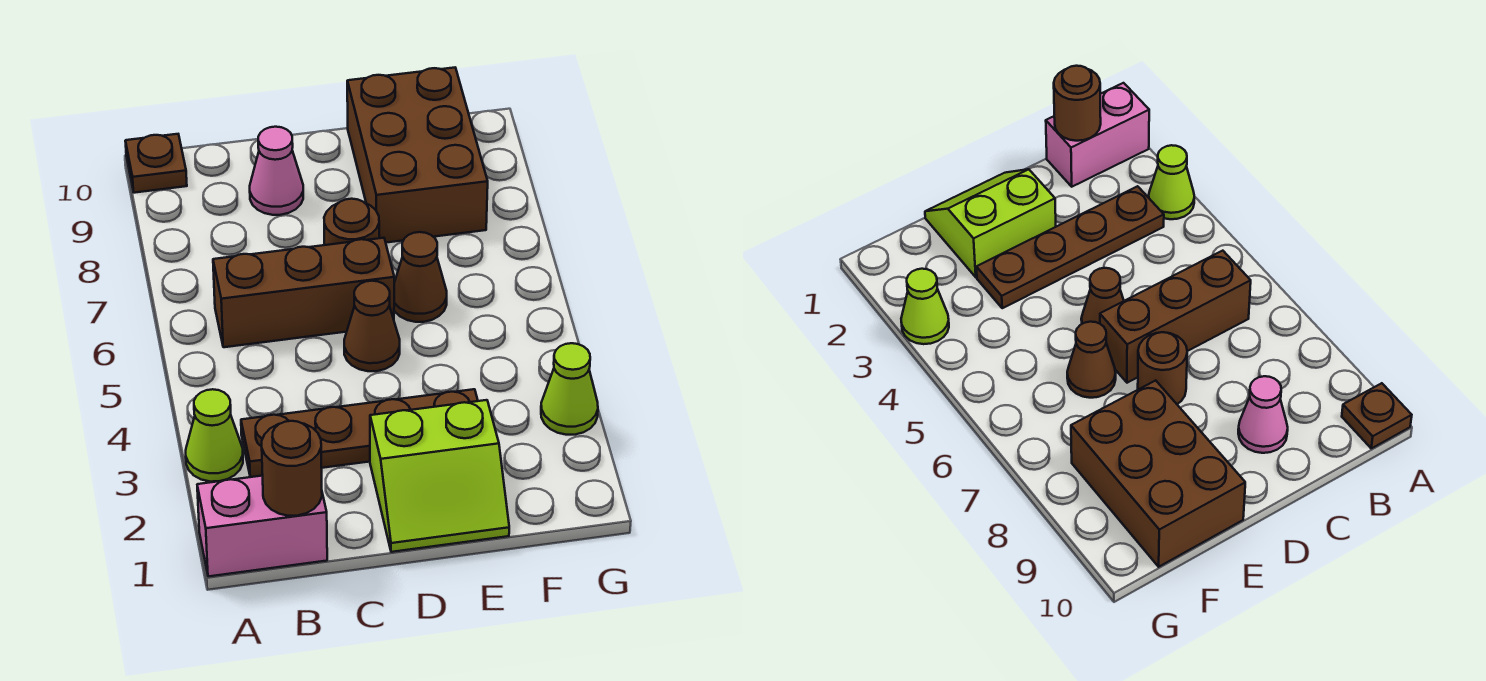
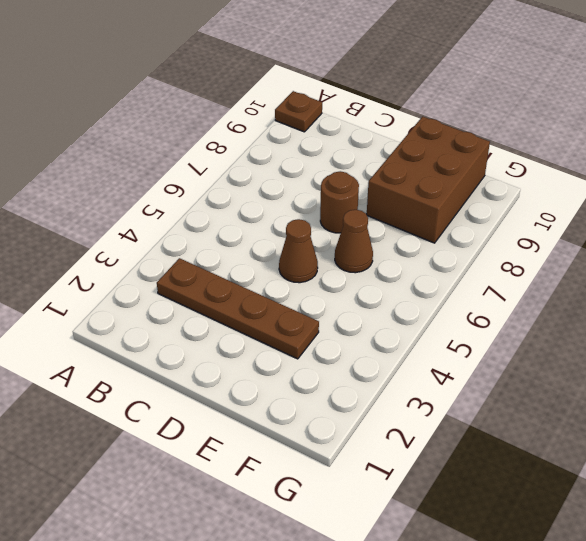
none -> pink brick A1:B1 level 1
none -> lime cone A3 level 1
none -> brown brick B6:D6 level 1

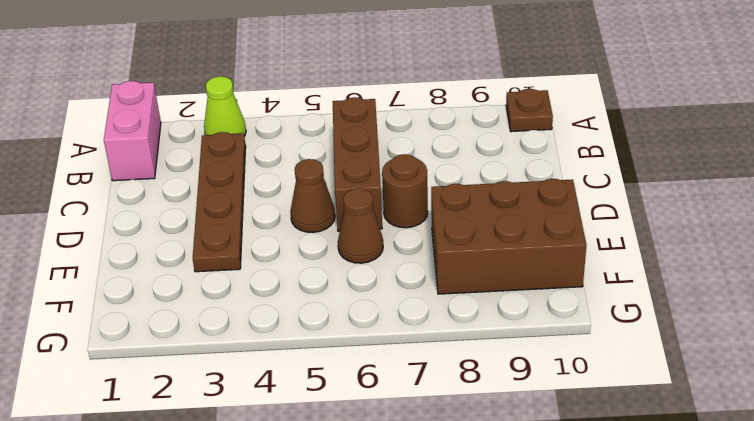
none -> pink cone C9 level 1
none -> lime slope D1:E2 level 1 top 2
none -> lime cone G3 level 1

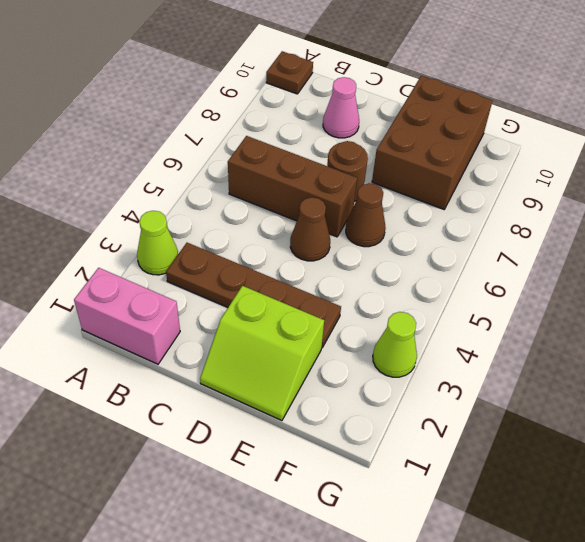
none -> brown round brick B1 level 2

